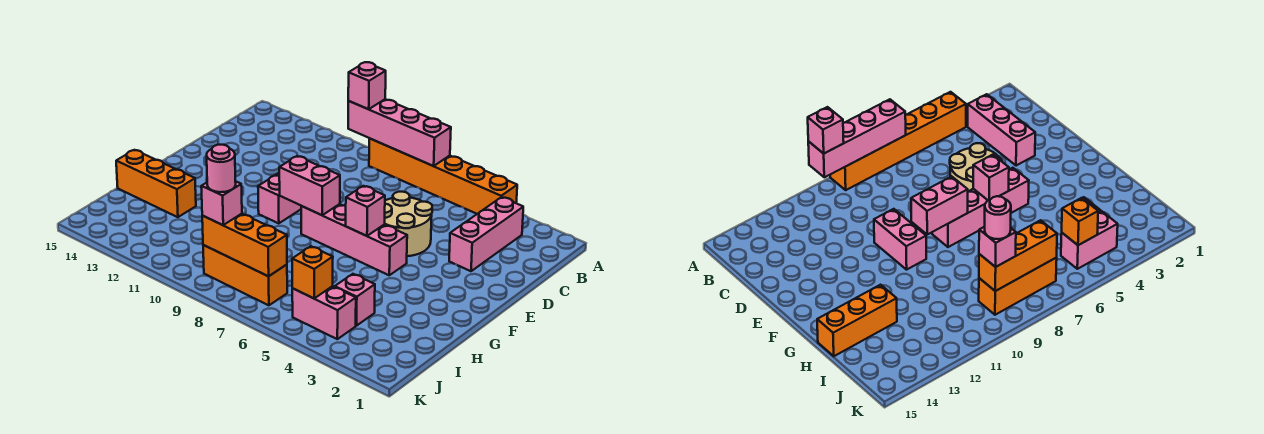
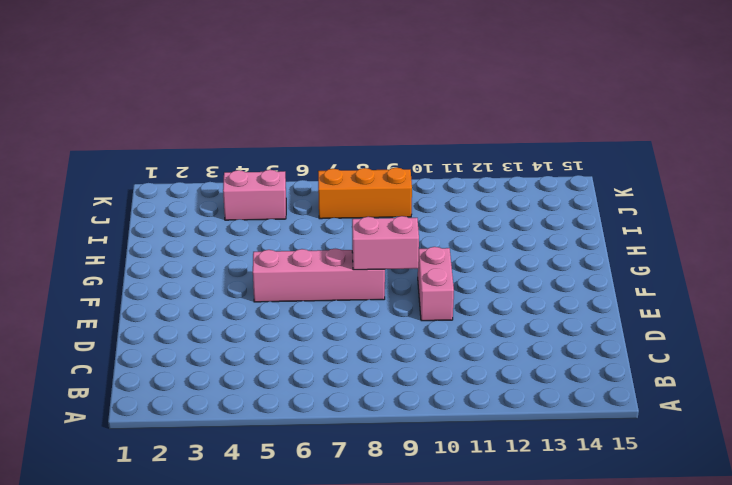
none -> orange brick A4:A9 level 1
none -> pink brick B3:D3 level 1
none -> tan round brick D5:E6 level 1

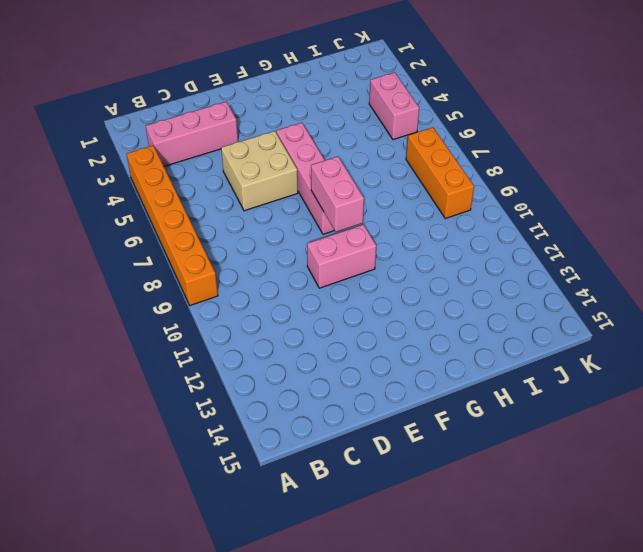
tan brick D5:E6 level 1 -> tan round brick D5:E6 level 1
none -> orange brick H13:H15 level 1
none -> pink brick I4 level 1
none -> pink brick A7:A10 level 2

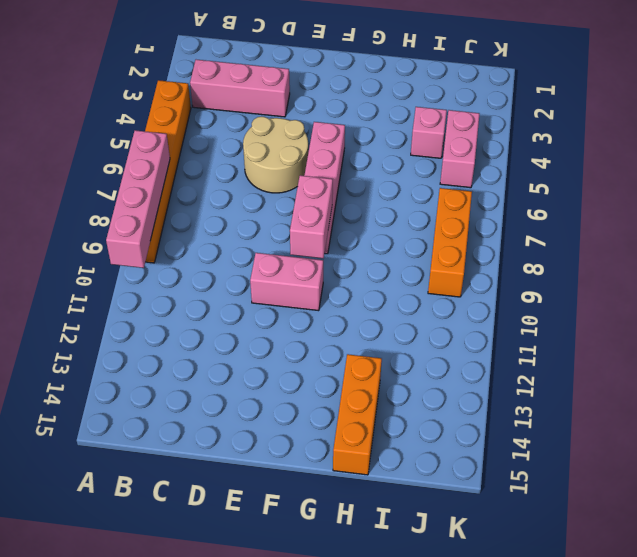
none -> pink brick F6 level 2
none -> orange brick J5 level 2
none -> orange brick J7:J9 level 2

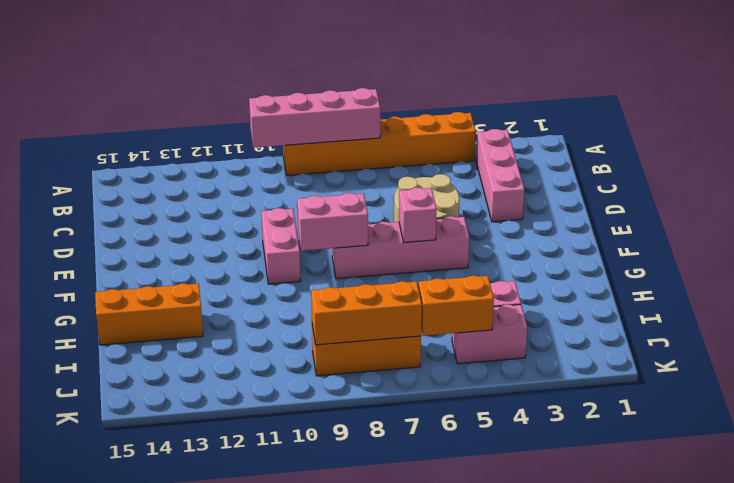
orange brick J5:J6 level 2 -> orange brick J5 level 2
none -> pink brick A10 level 3
none -> pink brick J9 level 3
none -> pink round brick J9 level 4

